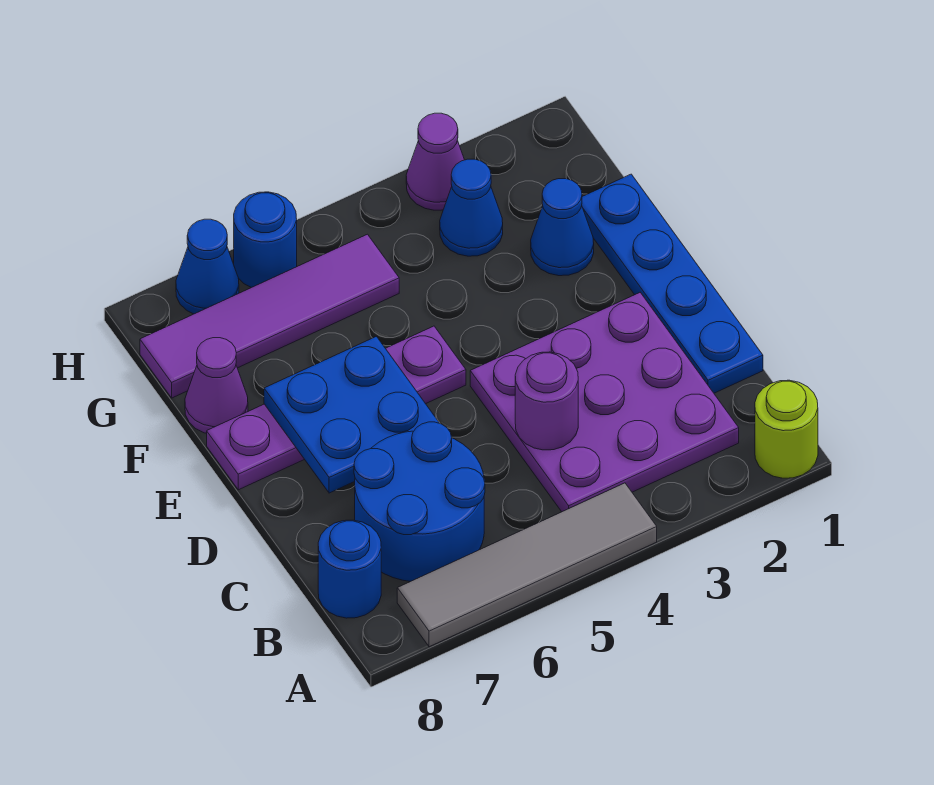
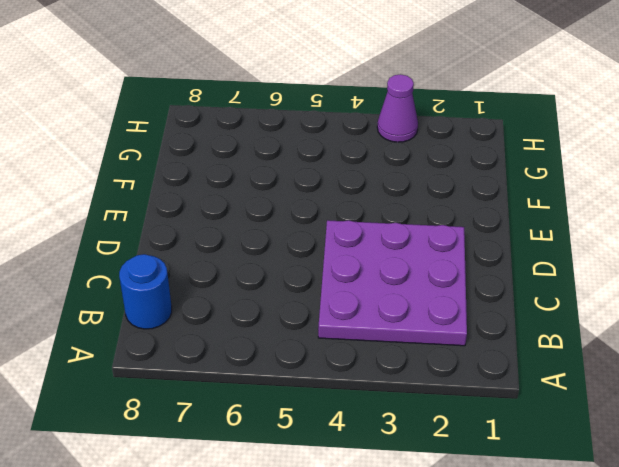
none -> lime round brick A1 level 1
none -> grey tile A4:A7 level 1
none -> blue round brick B6:C7 level 1

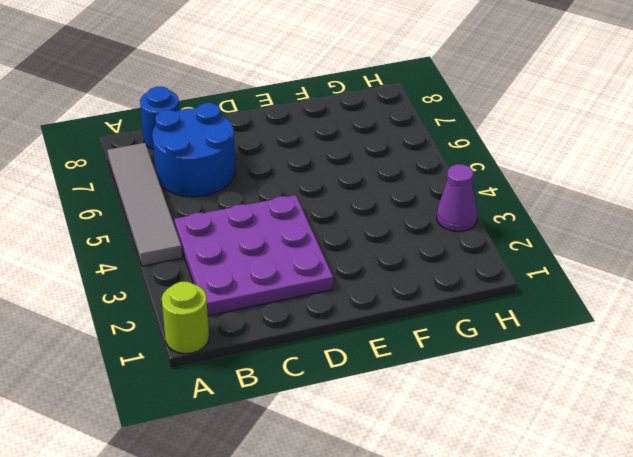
none -> blue plate C1:F1 level 1
none -> purple plate E5:E8 level 1
none -> blue cone F2 level 1

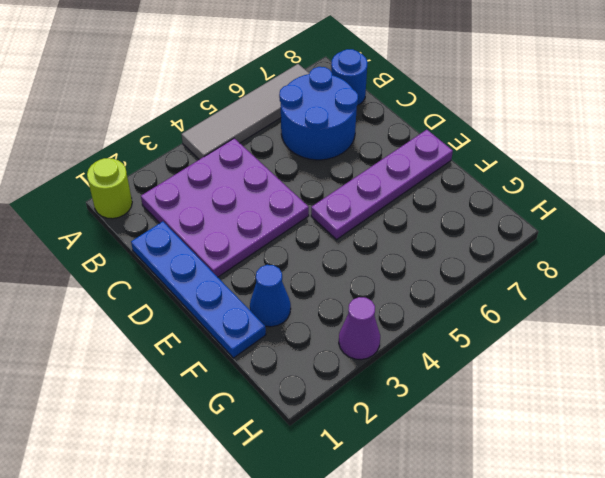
none -> purple cone F8 level 1
none -> blue cone G3 level 1
none -> purple tile G5:G8 level 1

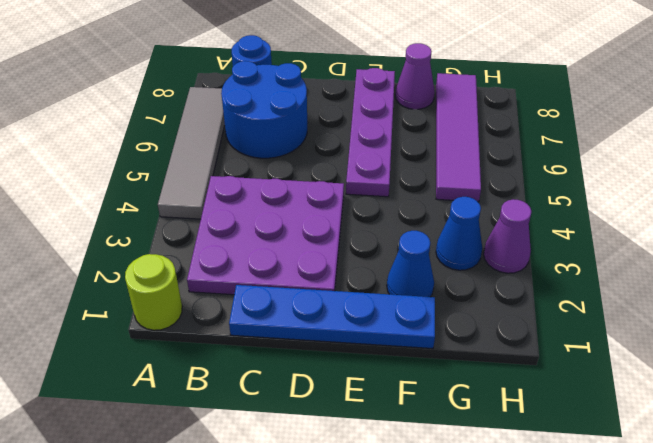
none -> blue round brick H6 level 1
none -> blue cone H7 level 1
none -> purple round brick C4 level 2

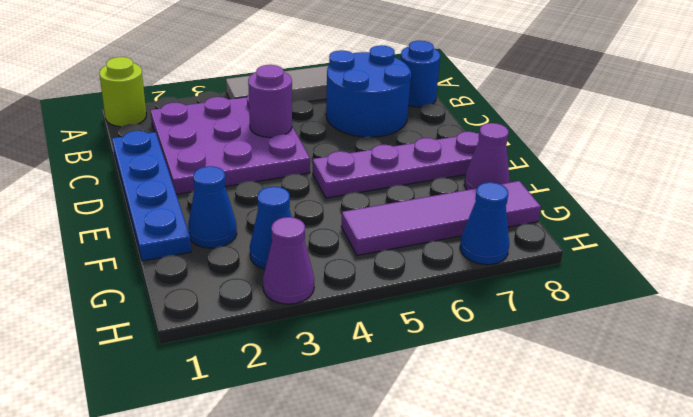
none -> blue round brick H6 level 1
none -> blue plate D6:E7 level 2

